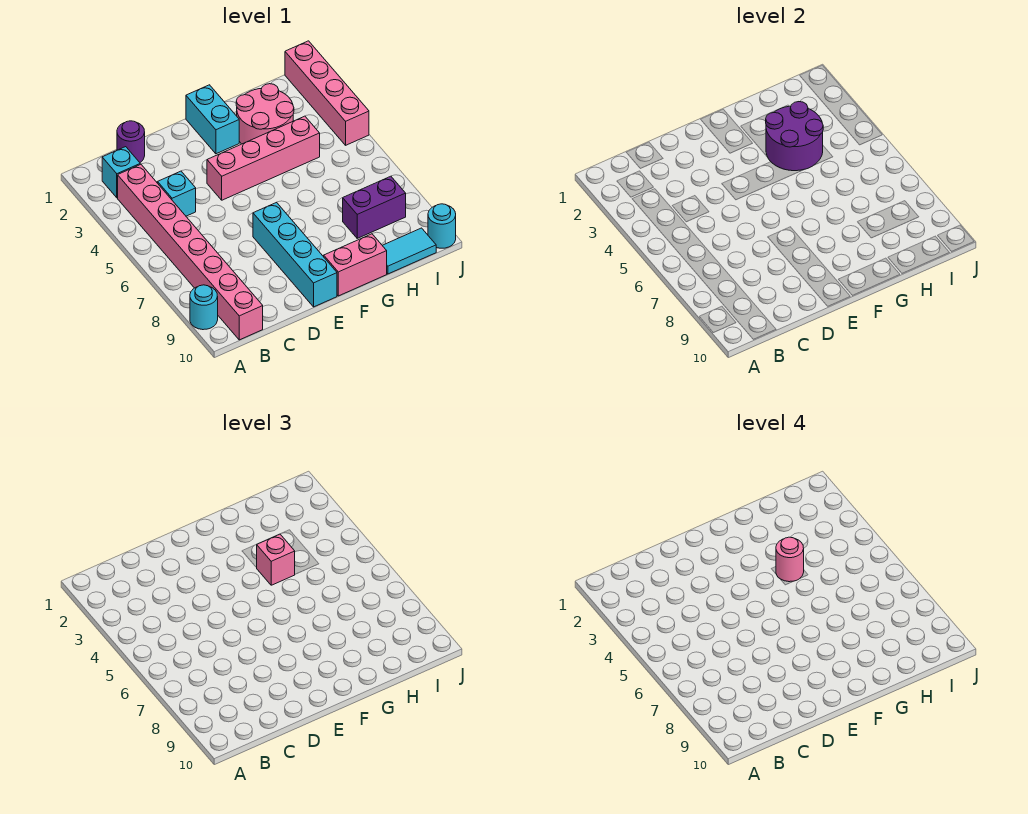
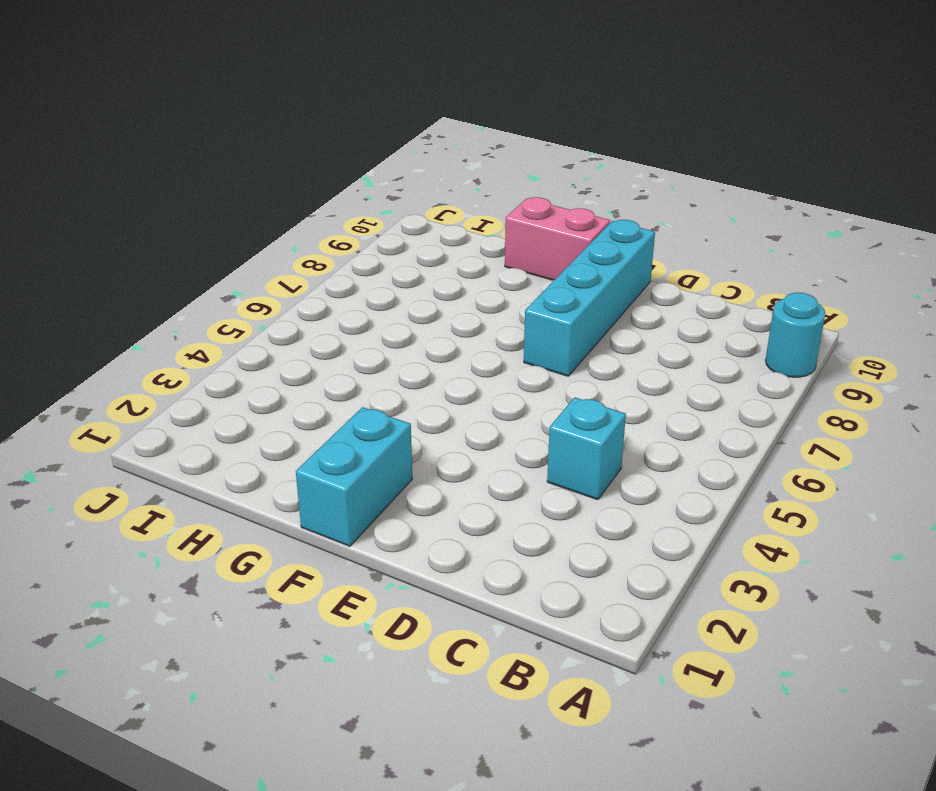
none -> cyan brick B2 level 1
none -> pink brick B3:B10 level 1
none -> purple round brick C1 level 1

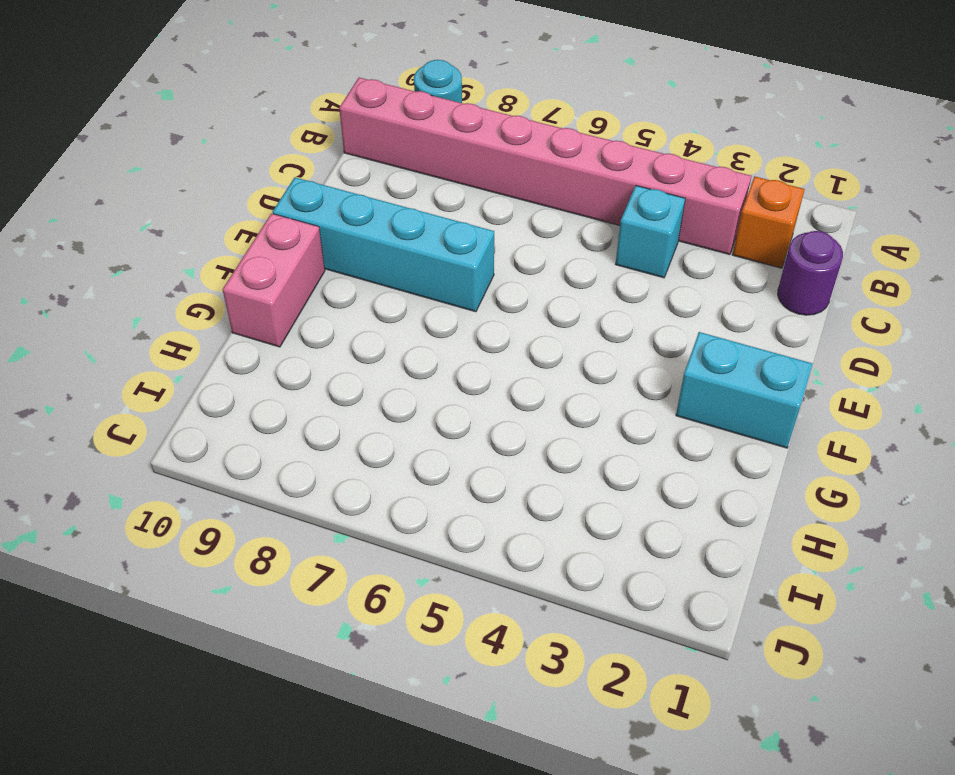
orange brick B2 level 1 -> cyan brick B2 level 1
none -> pink brick E4:H4 level 1
none -> pink round brick G2:H3 level 1
none -> purple brick H8:I8 level 1

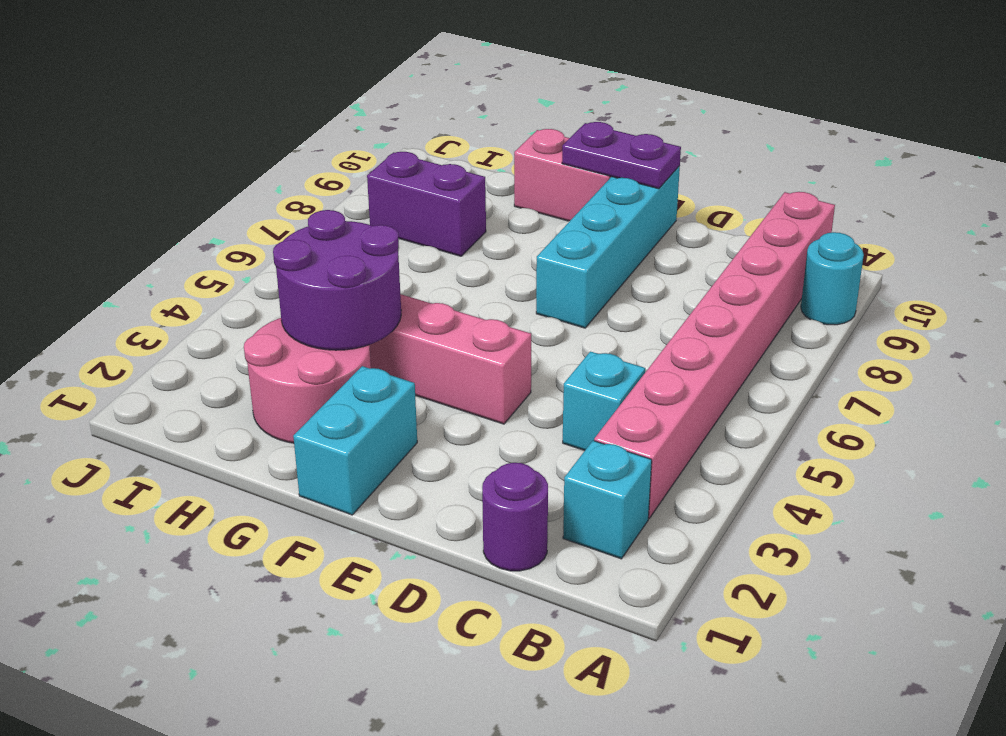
purple plate E10:F10 level 2 -> none
none -> cyan tile H10:I10 level 1
none -> pink brick J1:J4 level 1
none -> cyan round brick J10 level 1

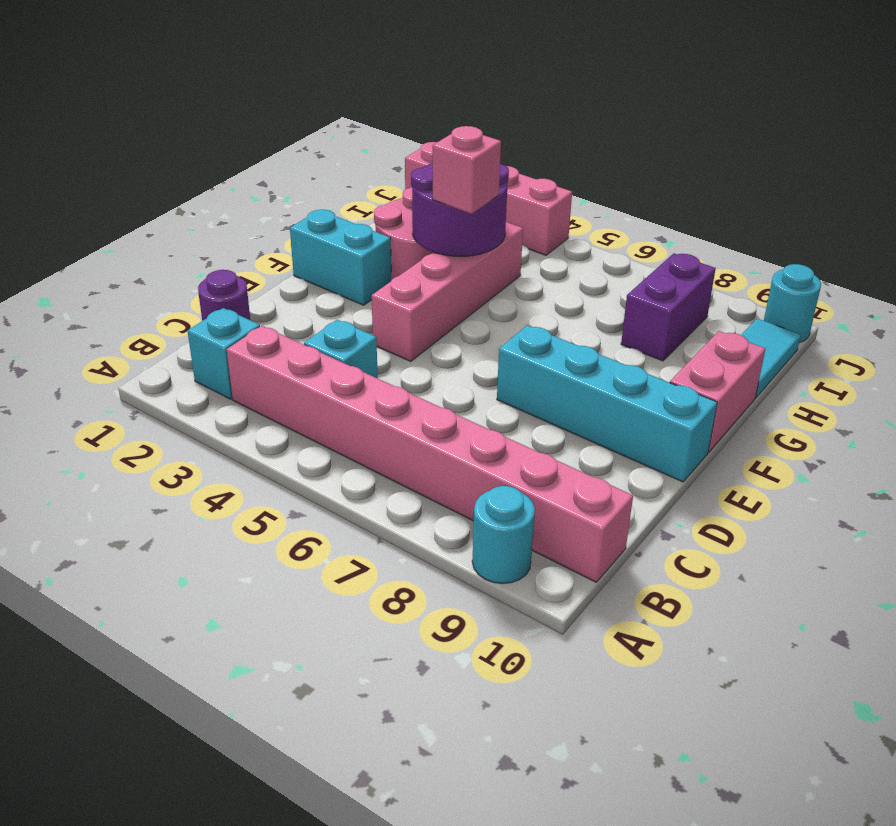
none -> pink round brick G4 level 4

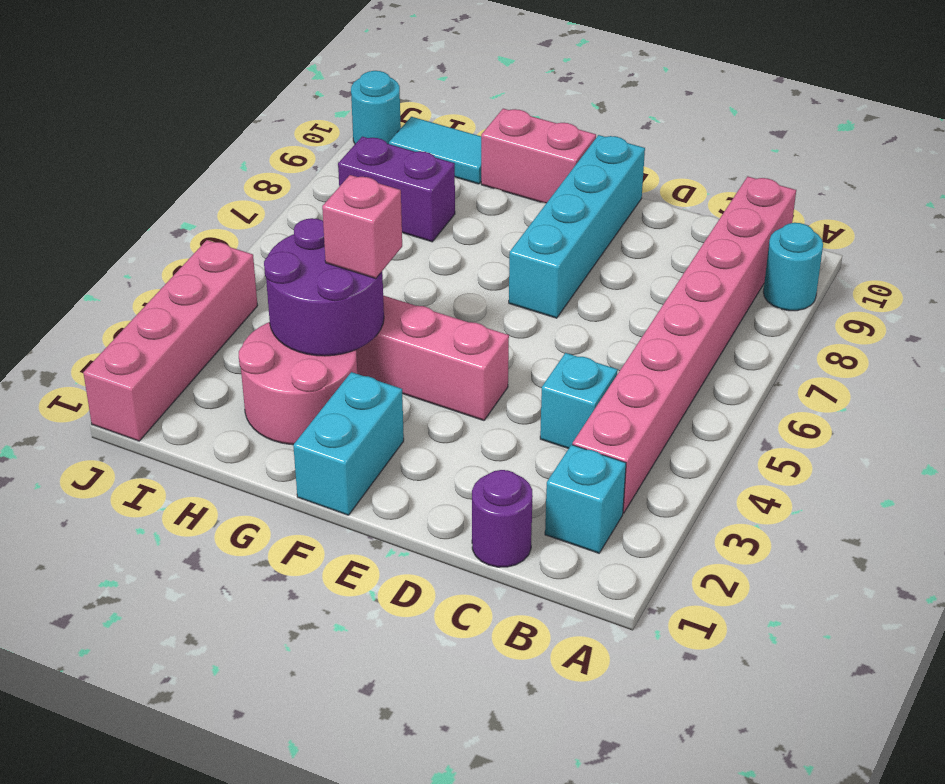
none -> pink round brick G4 level 4

